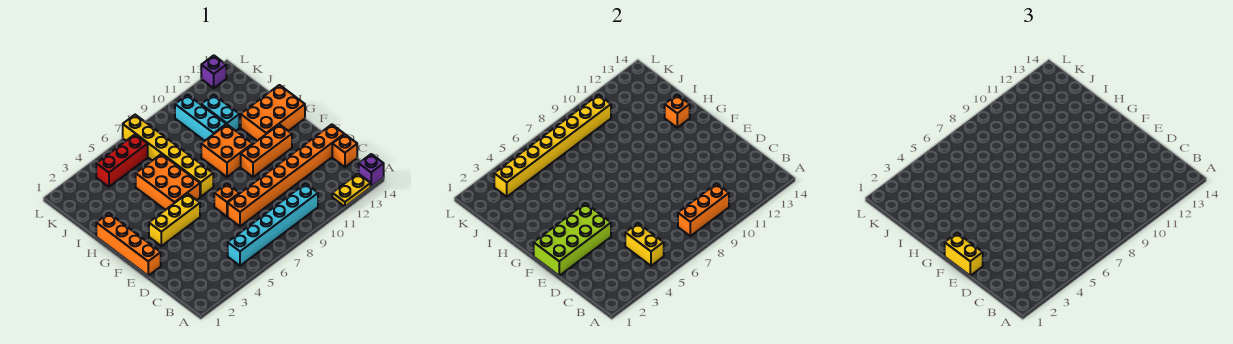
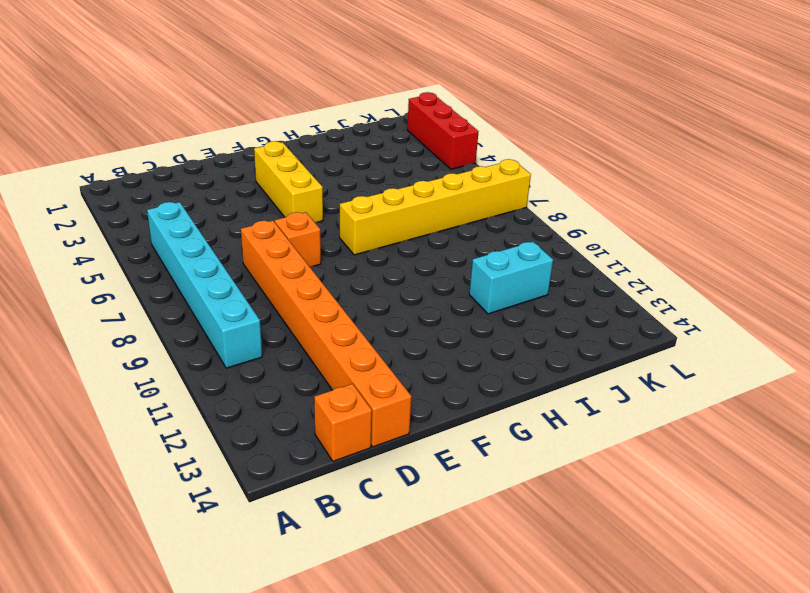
red brick L2:L4 level 1 -> red brick K4:K6 level 1
none -> yellow plate A12:A13 level 1
none -> purple brick A14 level 1
none -> orange brick E1:H1 level 1

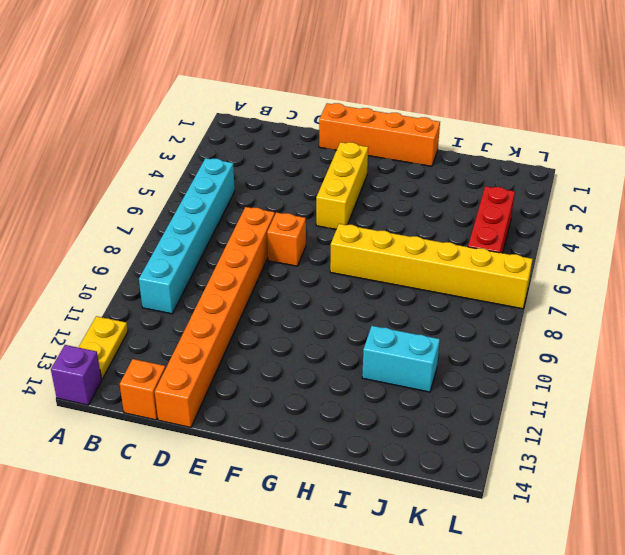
none -> orange brick F10:F12 level 1
none -> orange brick G5:I6 level 1
none -> orange brick G9:H10 level 1

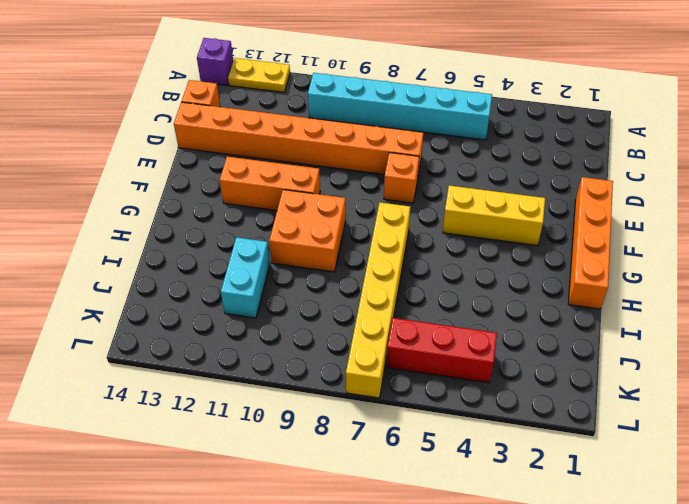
none -> orange brick G5:I6 level 1
none -> orange brick G12:H14 level 1
none -> cyan brick I10:K10 level 1

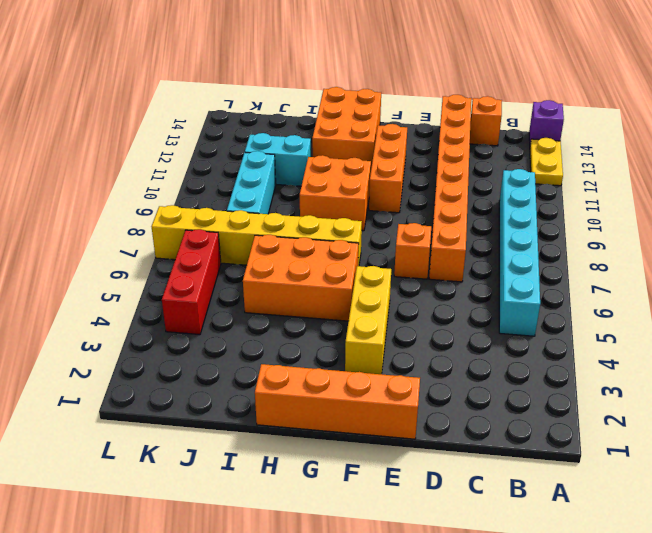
cyan brick J8:J10 level 1 -> cyan brick I10:K10 level 1
none -> purple brick L13 level 1
none -> yellow brick B5:C5 level 2
none -> orange brick B8:B10 level 2

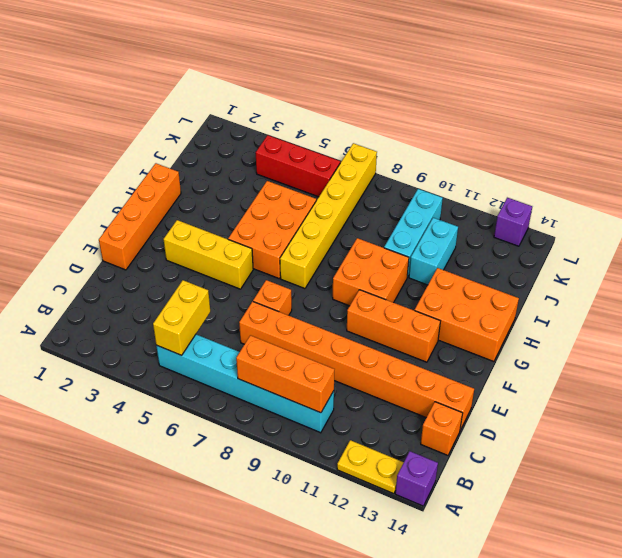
none -> lime brick E1:F4 level 2
none -> orange brick H13 level 2
none -> yellow brick K3:K10 level 2

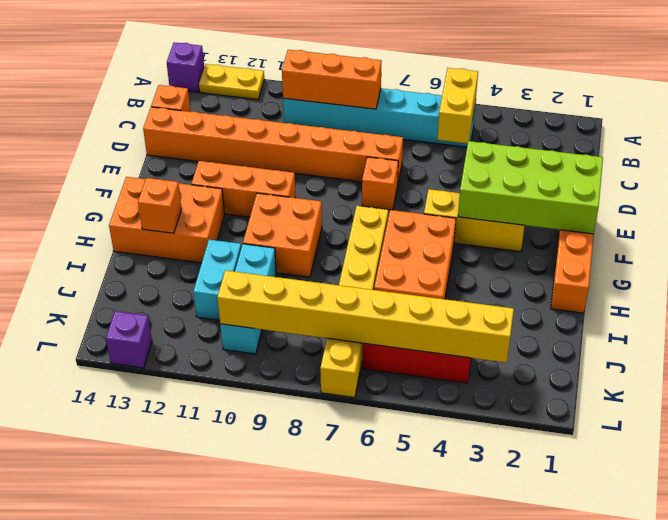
none -> yellow brick E1:F1 level 3

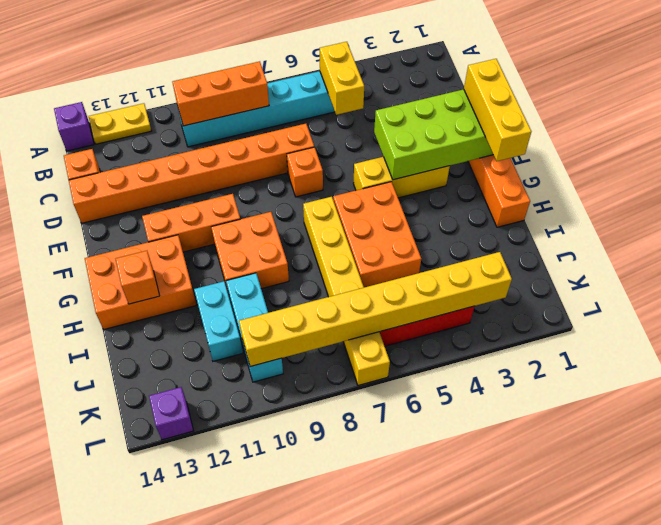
yellow brick E1:G1 level 3 -> yellow brick E1:F1 level 3

